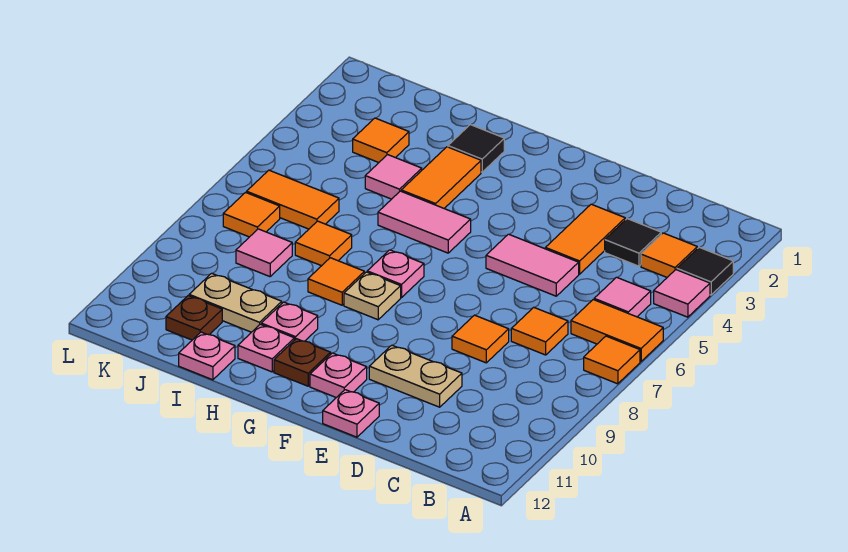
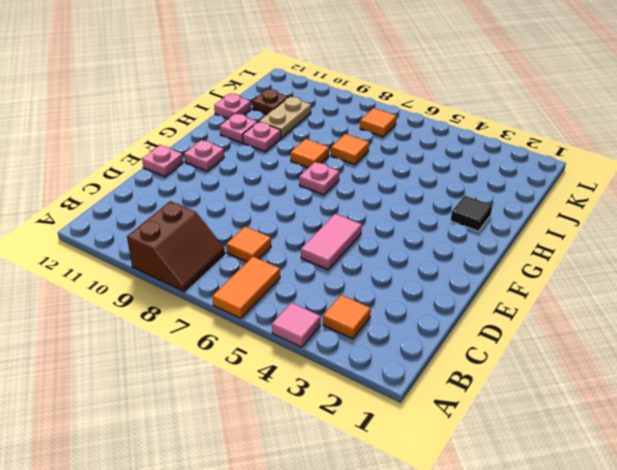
brown slope A8:B9 level 1 top 9 -> none
none -> black tile A3 level 1
none -> orange tile A7 level 1
none -> pink tile B5 level 1
none -> black tile C3 level 1

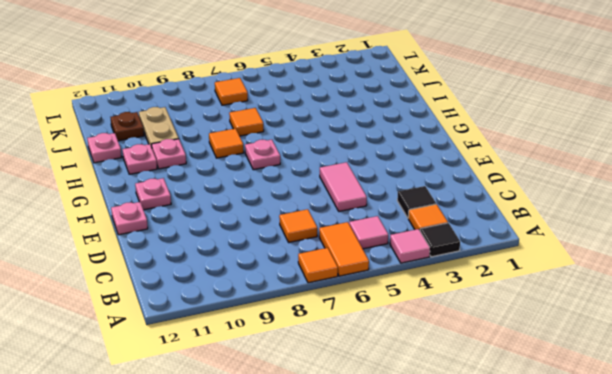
none -> orange tile D3:D4 level 1
none -> orange tile D8 level 1
none -> tan plate D10:E10 level 1
none -> pink tile G5:H5 level 1

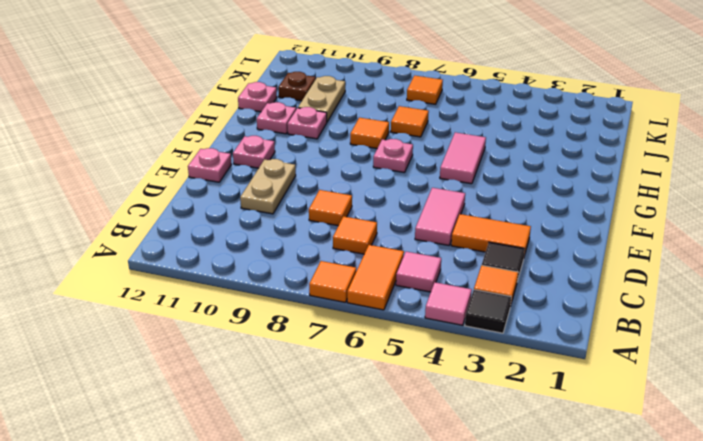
none -> tan plate G8 level 1
none -> brown plate G11 level 1
none -> black tile H2 level 1
none -> orange tile H3:H4 level 1

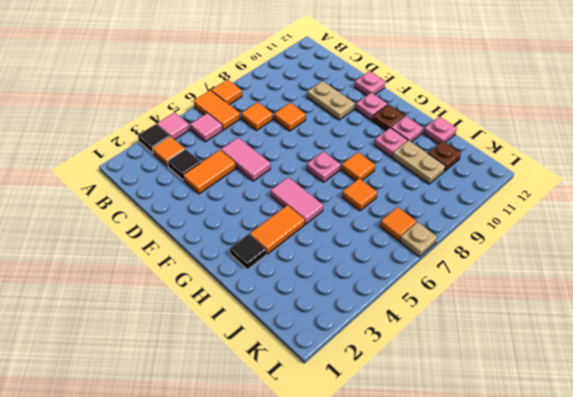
tan plate L7 level 1 -> tan plate G8 level 1
none -> pink tile I4 level 1
none -> orange tile J3 level 1
none -> orange tile J6:K6 level 1
none -> pink tile J8 level 1

